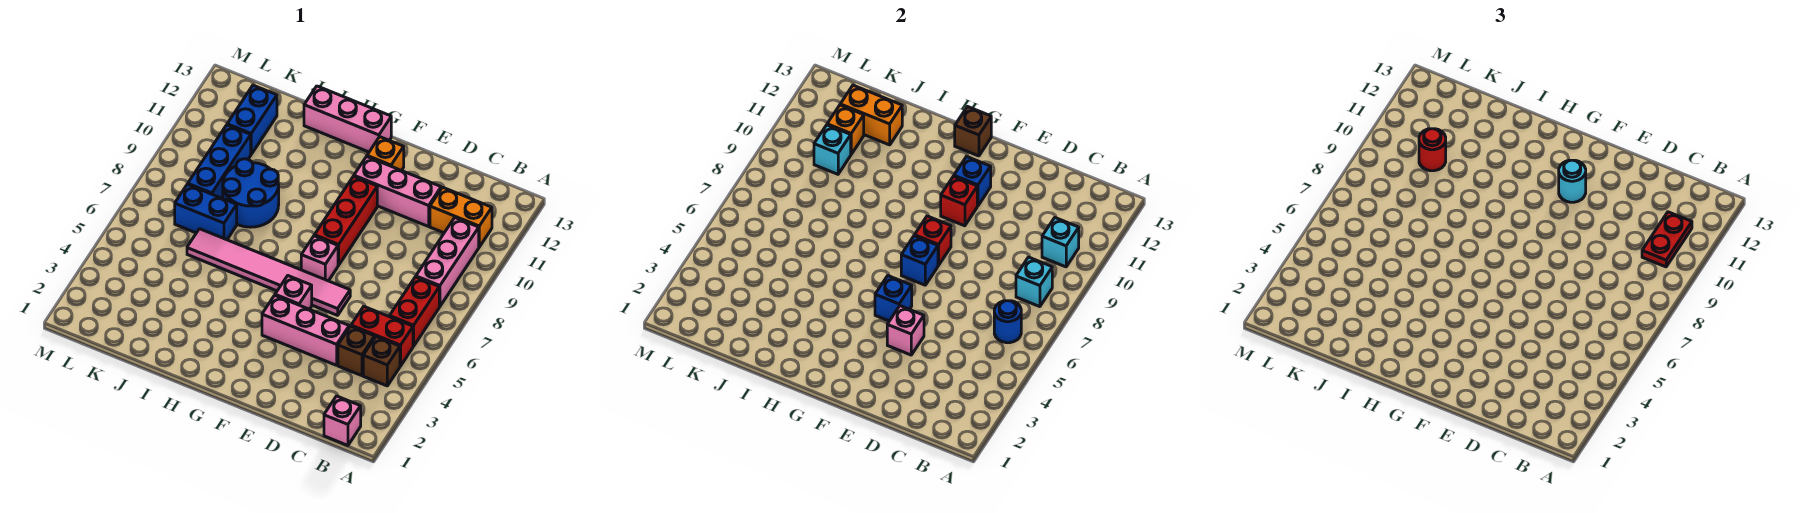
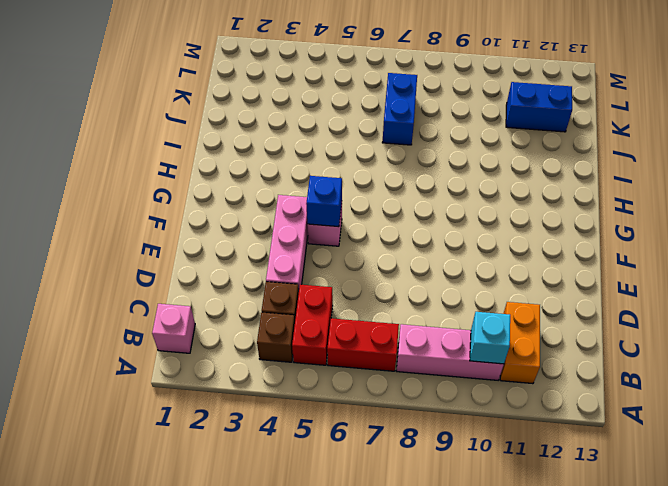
none -> pink brick D11:F11 level 1
none -> pink tile E6:J6 level 1
none -> pink brick F7 level 1
none -> red brick F8:F10 level 1

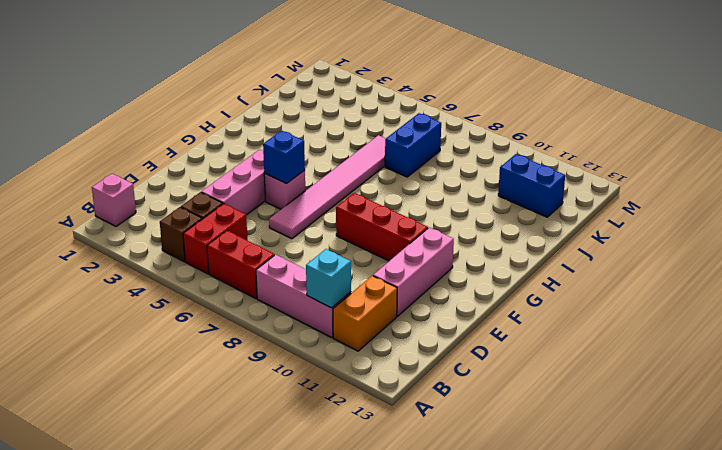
none -> pink brick F7 level 1
none -> orange brick F12 level 1
none -> pink brick G13:I13 level 1
none -> blue round brick I8:J9 level 1

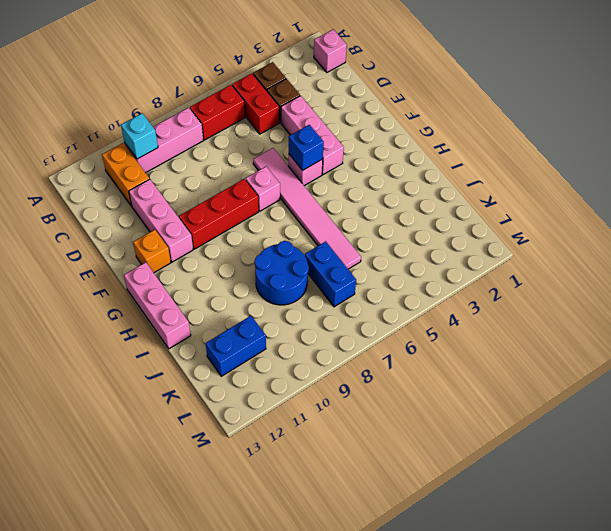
none -> blue brick K8:K10 level 1
none -> blue round brick B6 level 2
none -> cyan brick B8 level 2
none -> pink brick E4 level 2

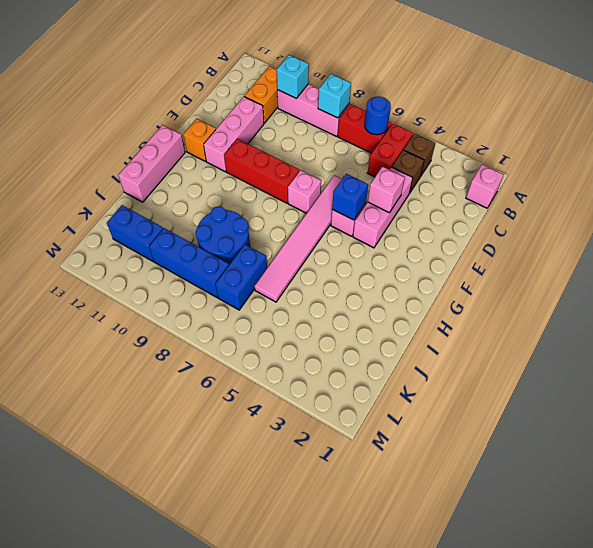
none -> blue brick F7 level 2
none -> red brick F8 level 2
none -> red brick F10 level 2
none -> blue brick F11 level 2

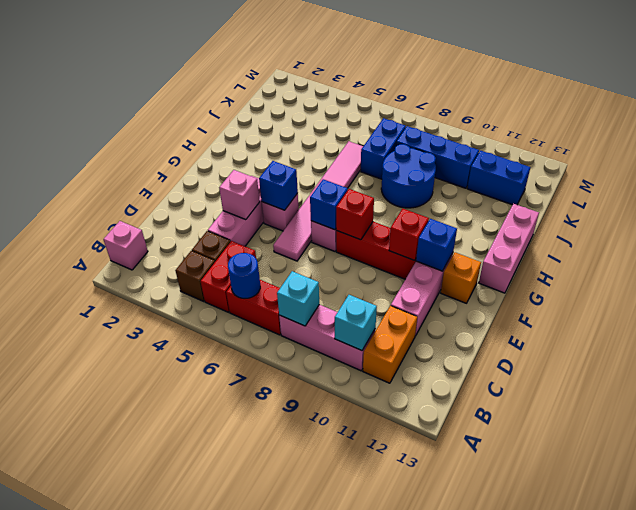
none -> brown brick G13 level 2
none -> orange brick J12:K12 level 2
none -> cyan brick K10 level 2
none -> orange brick K11 level 2

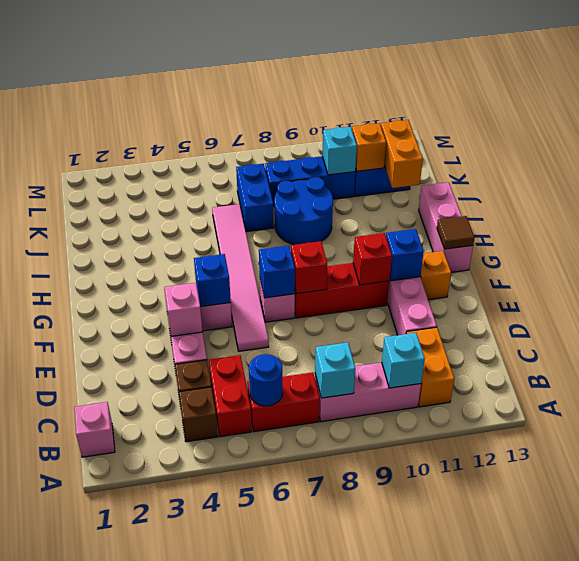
brown tile G13 level 2 -> brown brick G13 level 2
none -> red plate B10:B11 level 3
none -> cyan round brick F11 level 3
none -> red round brick K10 level 3

